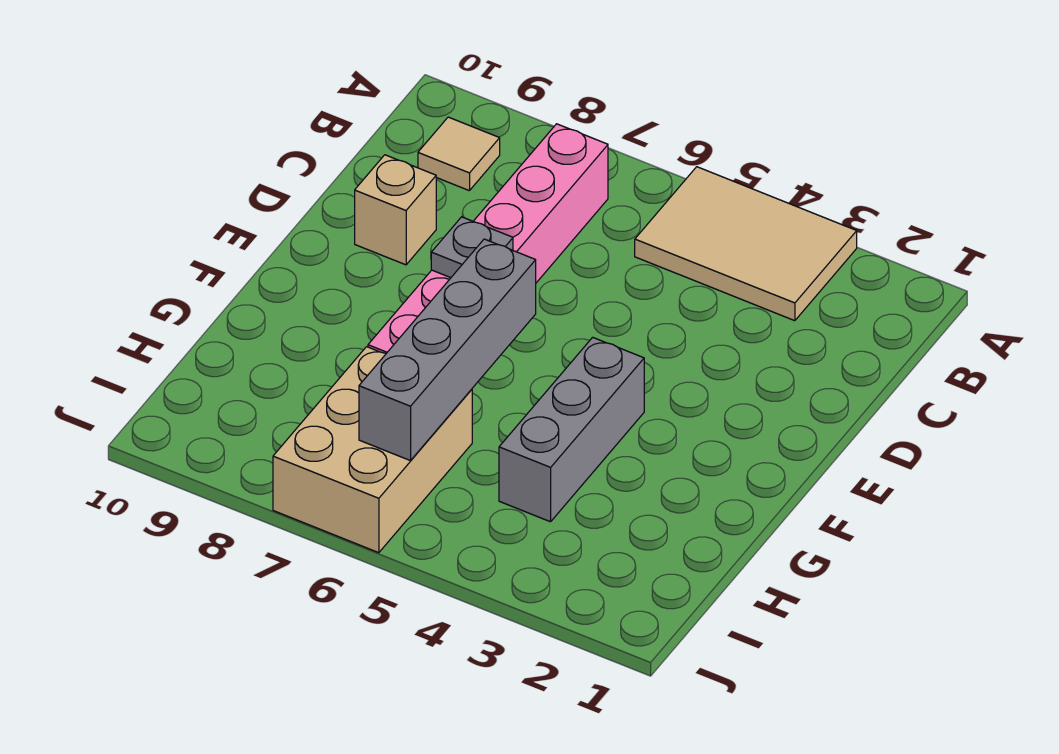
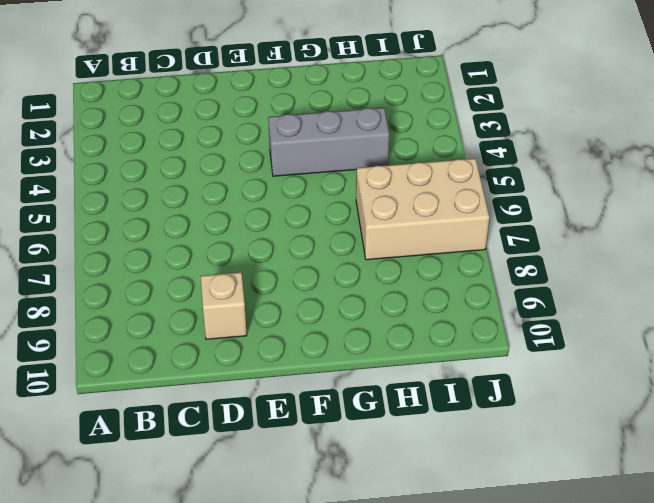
none -> tan tile A3:B5 level 1
none -> pink brick B7:G7 level 1

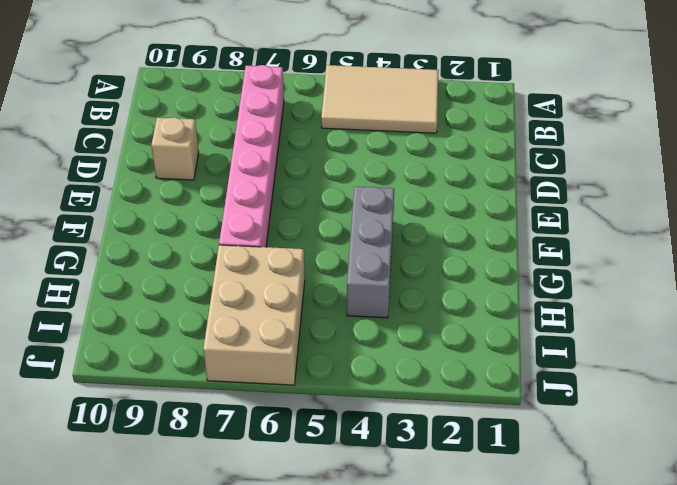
none -> tan tile B9 level 1
none -> grey plate E7 level 2

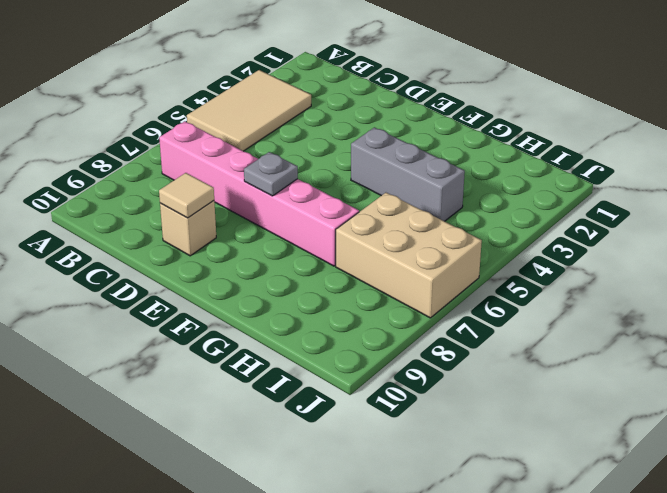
tan tile D9 level 2 -> tan tile B9 level 1
none -> grey brick F6:I6 level 2

